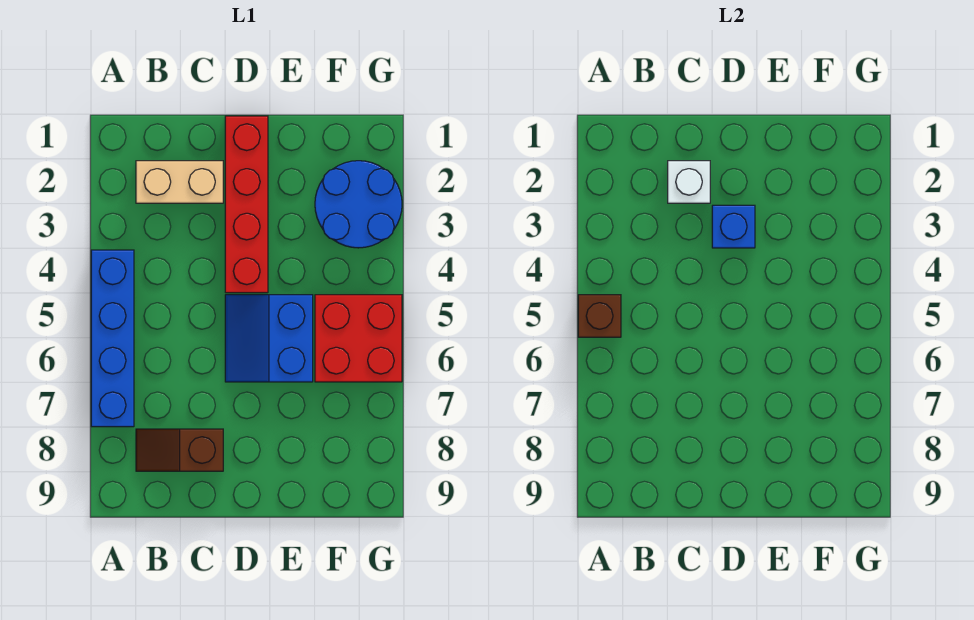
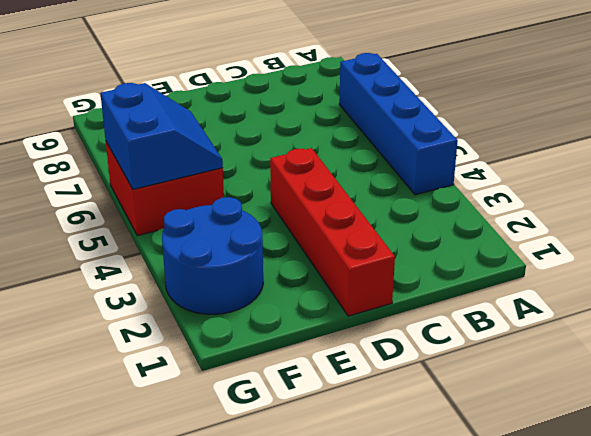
blue slope F5:G6 level 2 top G -> blue slope D5:E6 level 1 top E
none -> tan brick B2:C2 level 1
none -> brown slope B8:C8 level 1 top C

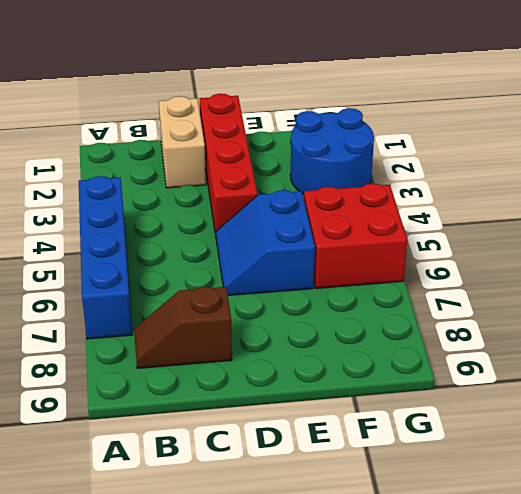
tan brick C1:C2 level 1 -> tan brick B2:C2 level 1
none -> brown brick A5 level 2
none -> white brick C2 level 2

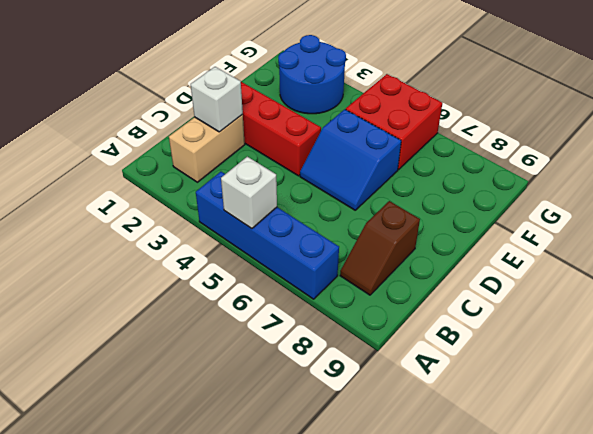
white brick A5 level 2 -> brown brick A5 level 2
none -> blue brick D3 level 2

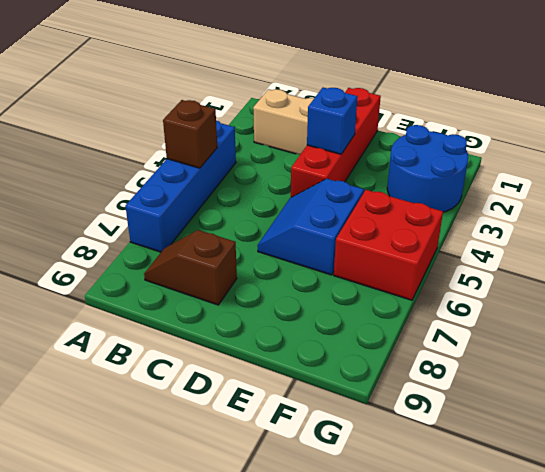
none -> white brick C2 level 2

